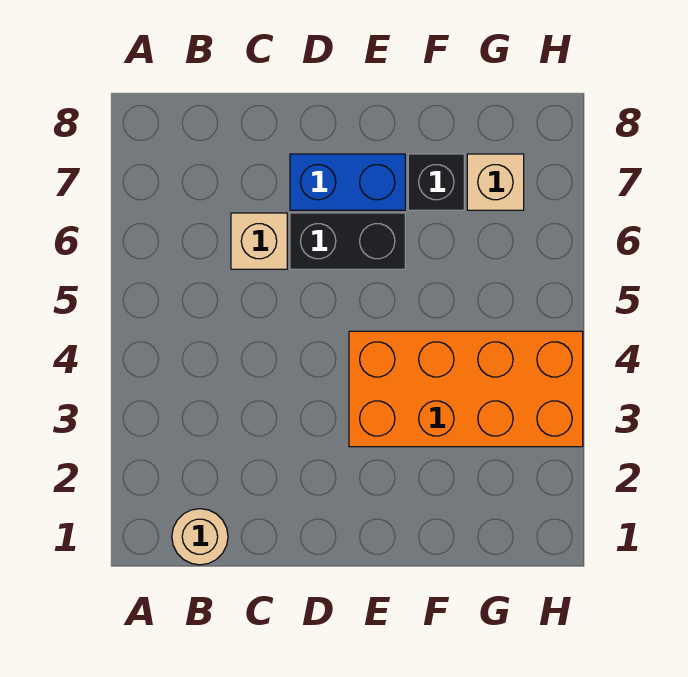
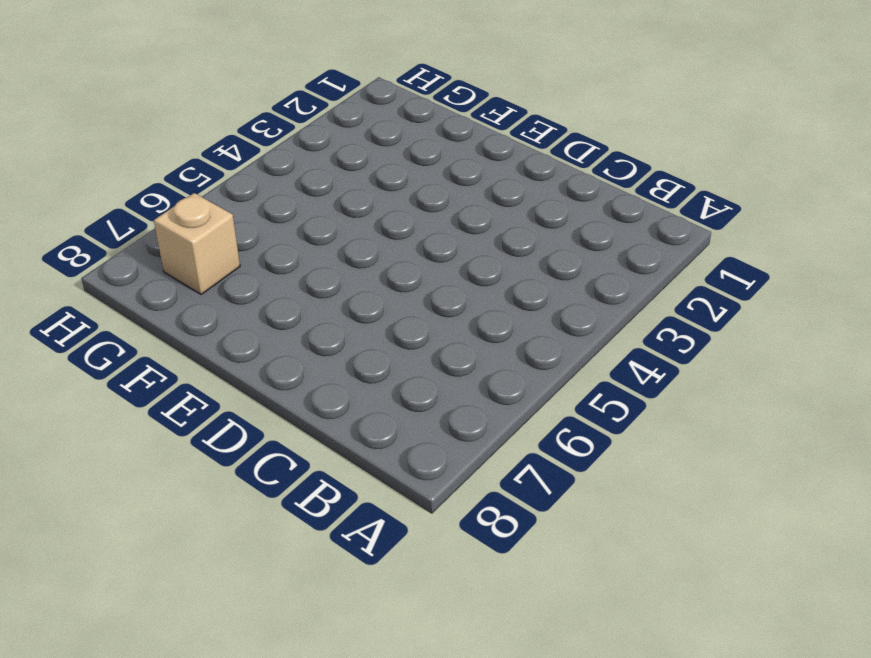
none -> tan round brick B1 level 1
none -> tan brick C6 level 1

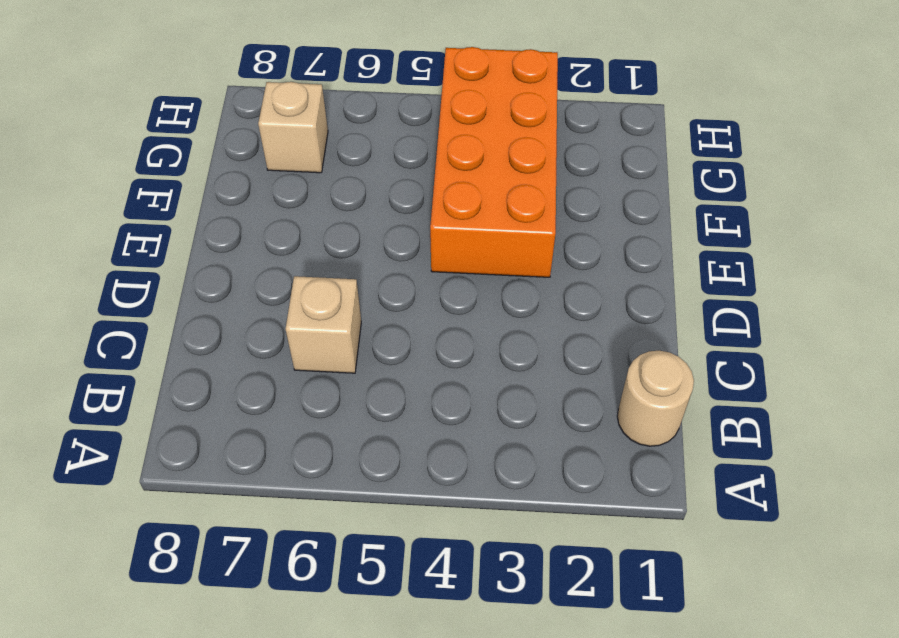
none -> black brick D6:E6 level 1
none -> blue brick D7:E7 level 1

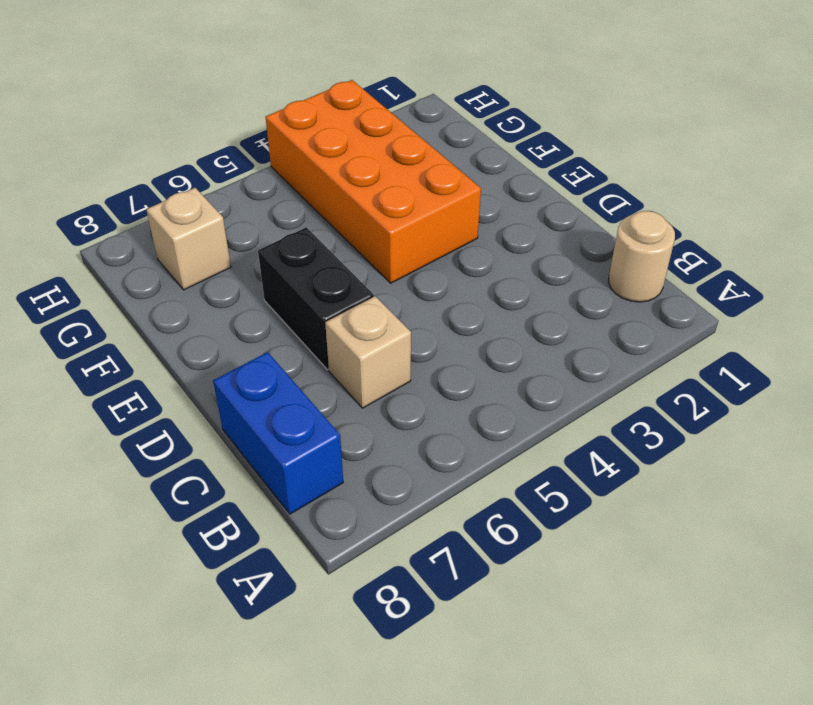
blue brick B8:C8 level 1 -> blue brick D7:E7 level 1
none -> black brick F7 level 1

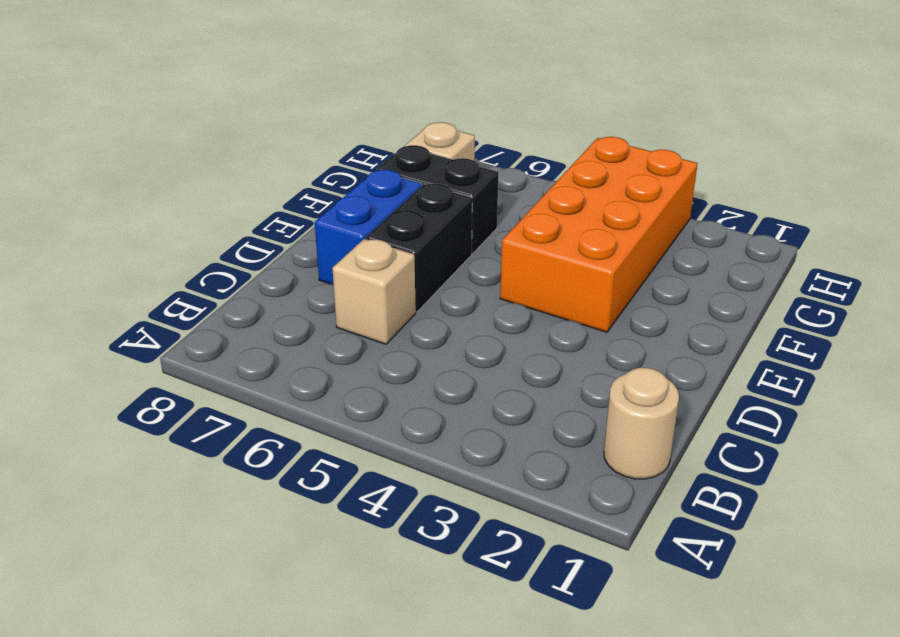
black brick F6:F7 level 1 -> black brick F7 level 1

